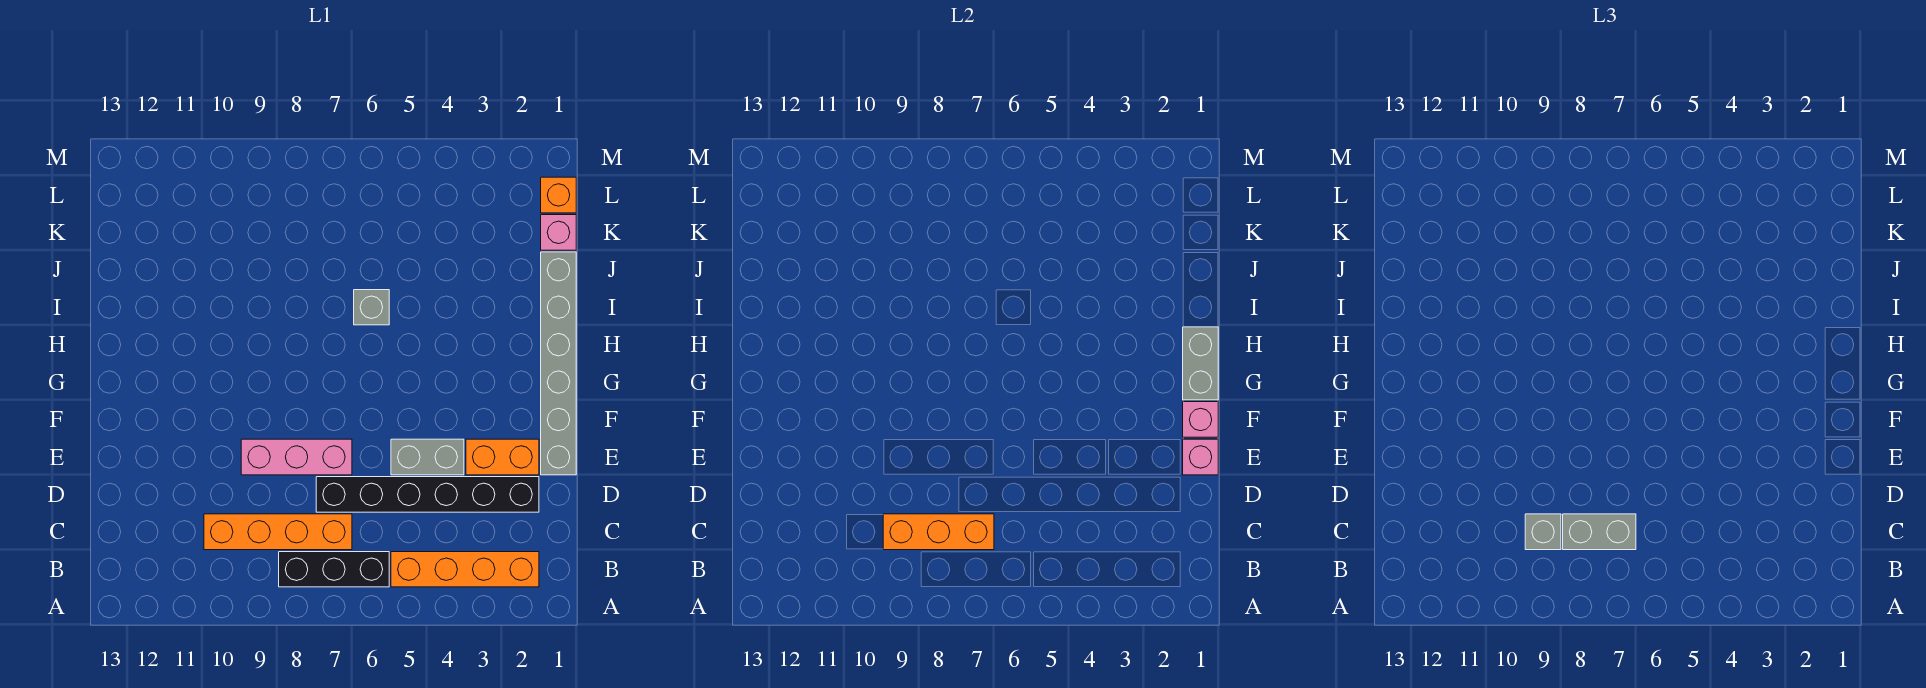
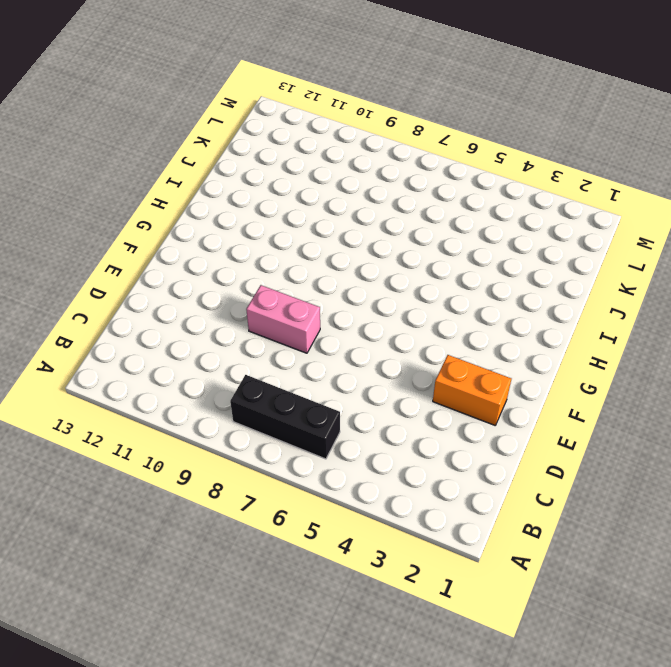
pink brick E8:E9 level 1 -> pink brick E7:E9 level 1
none -> orange brick B2:B5 level 1
none -> orange brick C7:C10 level 1
none -> black brick D2:D7 level 1

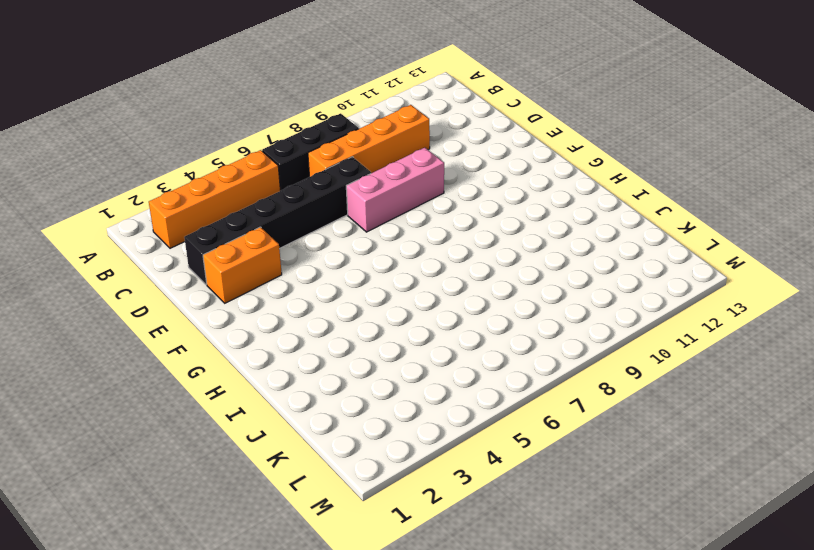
none -> grey brick E1:J1 level 1
none -> grey brick E4:E5 level 1
none -> grey brick I6 level 1

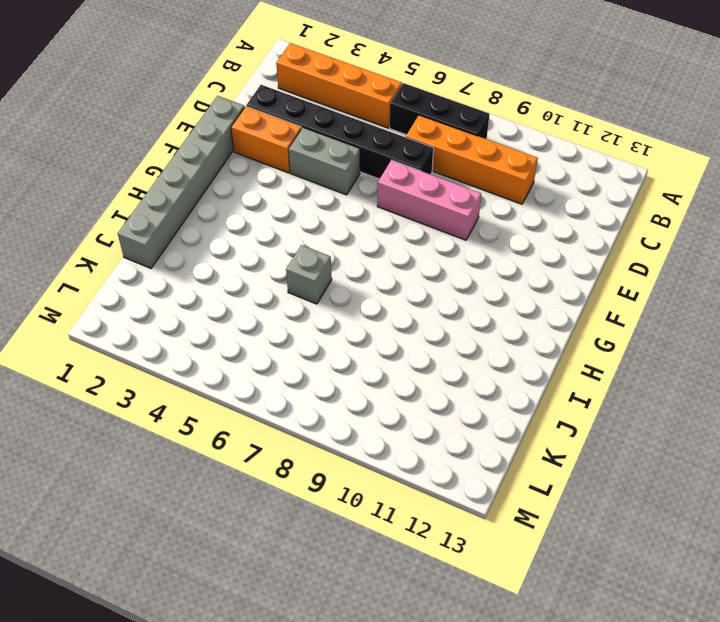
none -> pink brick K1 level 1
none -> orange brick L1 level 1
none -> orange brick C7:C9 level 2

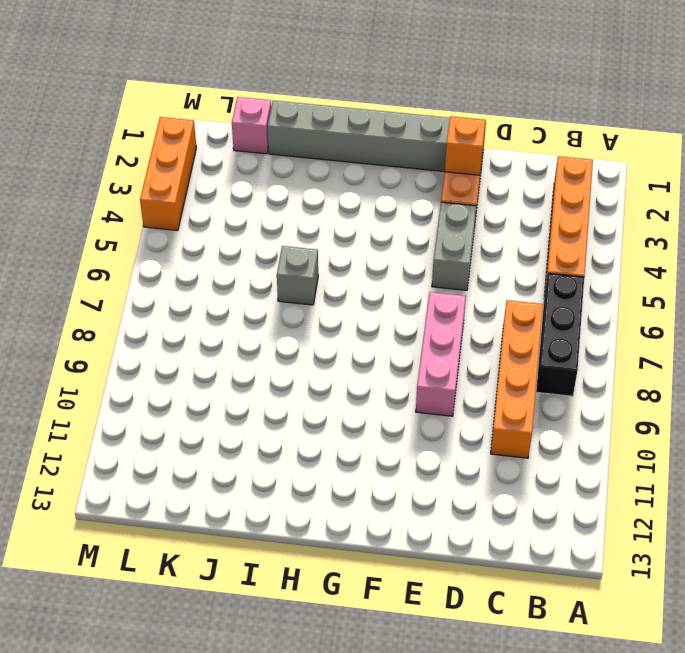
orange brick E2 level 2 -> orange brick L1 level 1
orange brick M2:M4 level 1 -> orange brick C7:C9 level 2
none -> black brick D2:D7 level 1
none -> pink brick E1 level 2
none -> pink brick F1 level 2

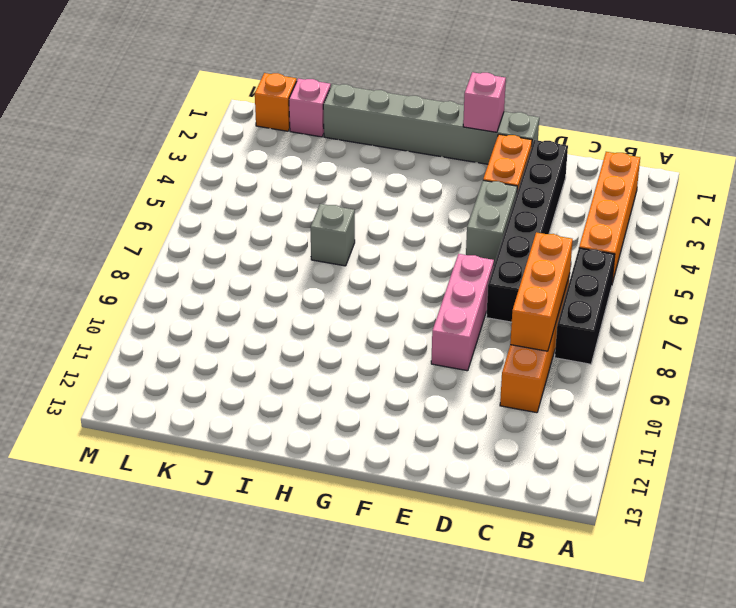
none -> pink brick E1 level 2
none -> grey brick G1:H1 level 2
none -> grey brick C7:C8 level 3

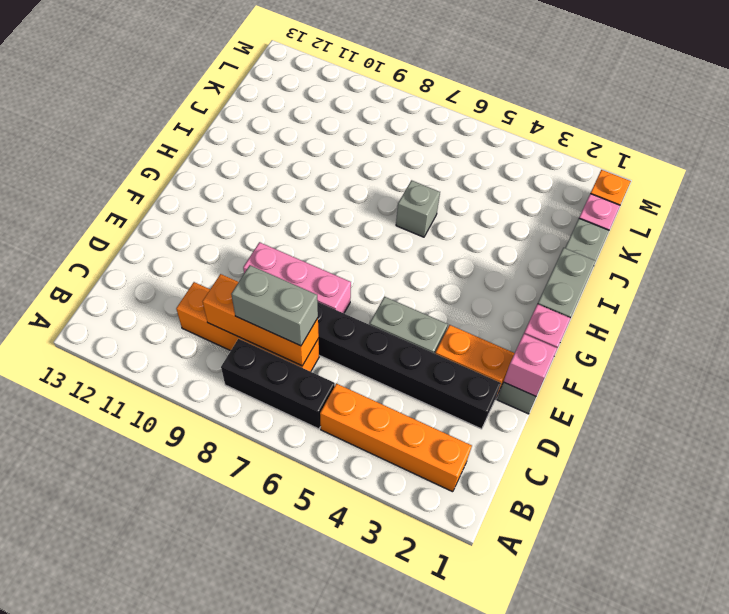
none -> grey brick C9 level 3

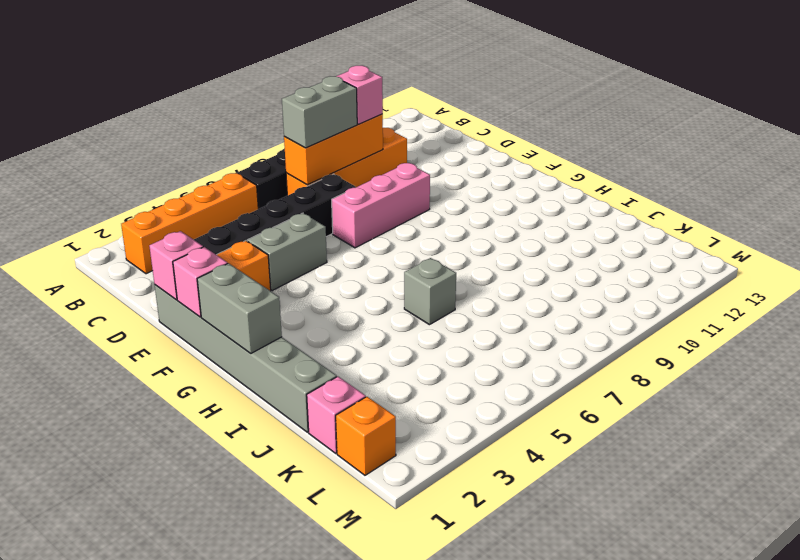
pink brick C9 level 3 -> grey brick C9 level 3

